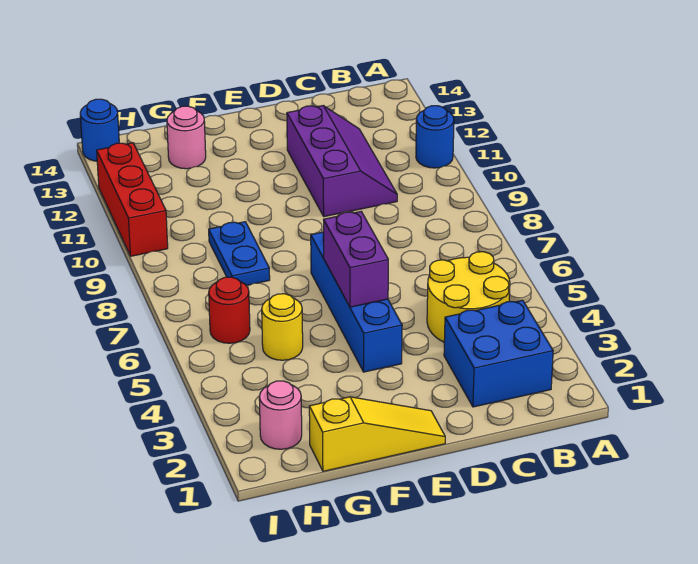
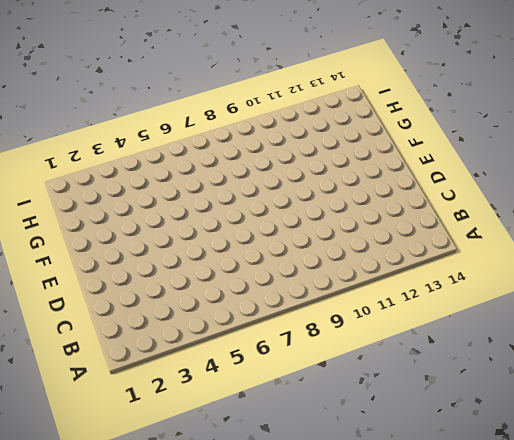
none -> blue round brick A11 level 1
none -> blue brick B2:C3 level 1
none -> yellow round brick B4:C5 level 1

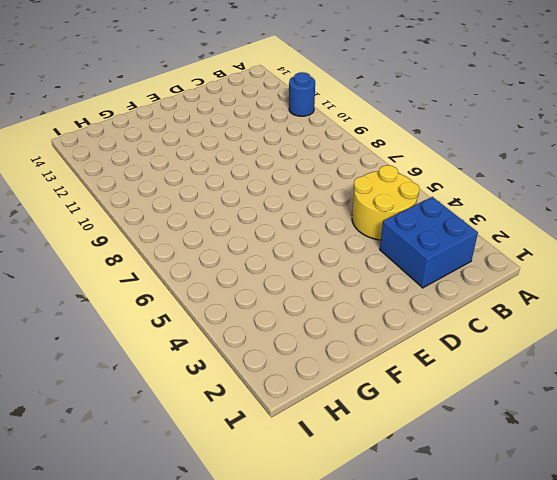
none -> purple slope C10:D12 level 1 top D
none -> yellow slope E1:G1 level 1 top G
none -> blue brick E4:E7 level 1

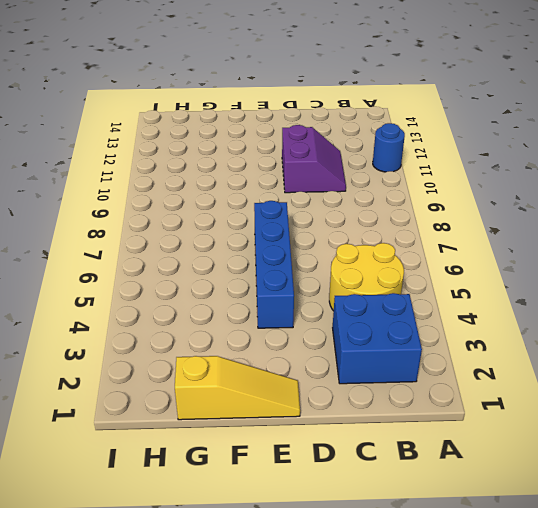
purple slope C10:D11 level 1 top D -> purple slope C10:D12 level 1 top D
none -> yellow round brick G5 level 1
none -> blue plate G8:G9 level 1
none -> pink round brick G13 level 1

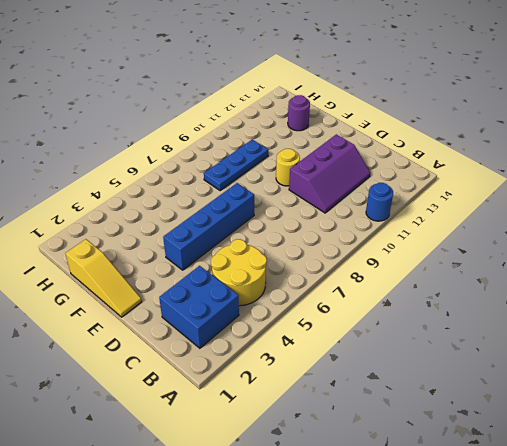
yellow round brick E10 level 1 -> yellow round brick G5 level 1
blue plate G8:G10 level 1 -> blue plate G8:G9 level 1
purple round brick G13 level 1 -> pink round brick G13 level 1
none -> pink round brick H2 level 1
none -> red round brick H6 level 1
none -> red brick I10:I12 level 1

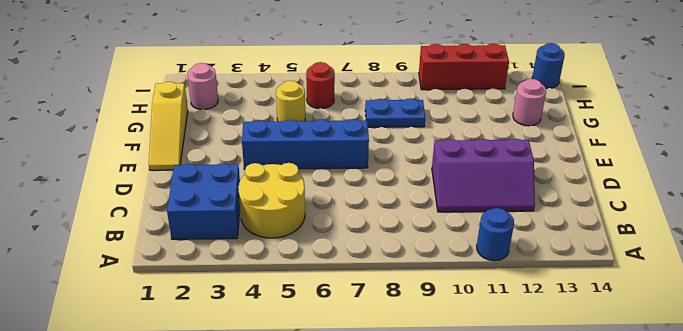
none -> purple brick E5:E6 level 2

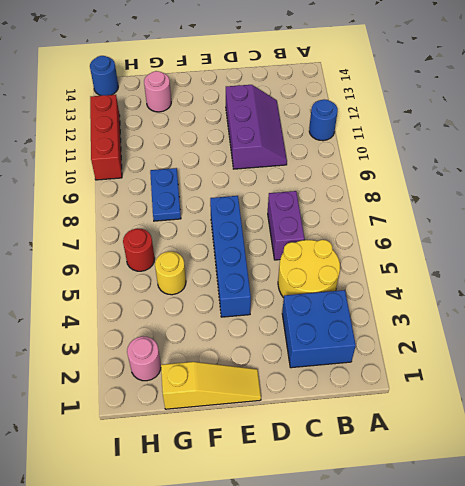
purple brick C6:C7 level 1 -> purple brick E5:E6 level 2

